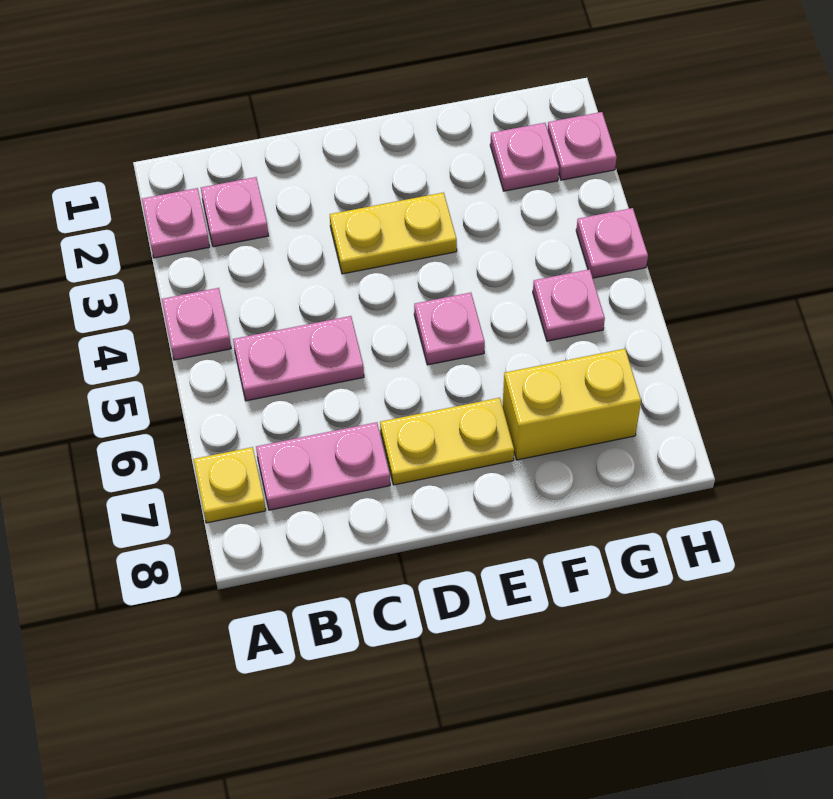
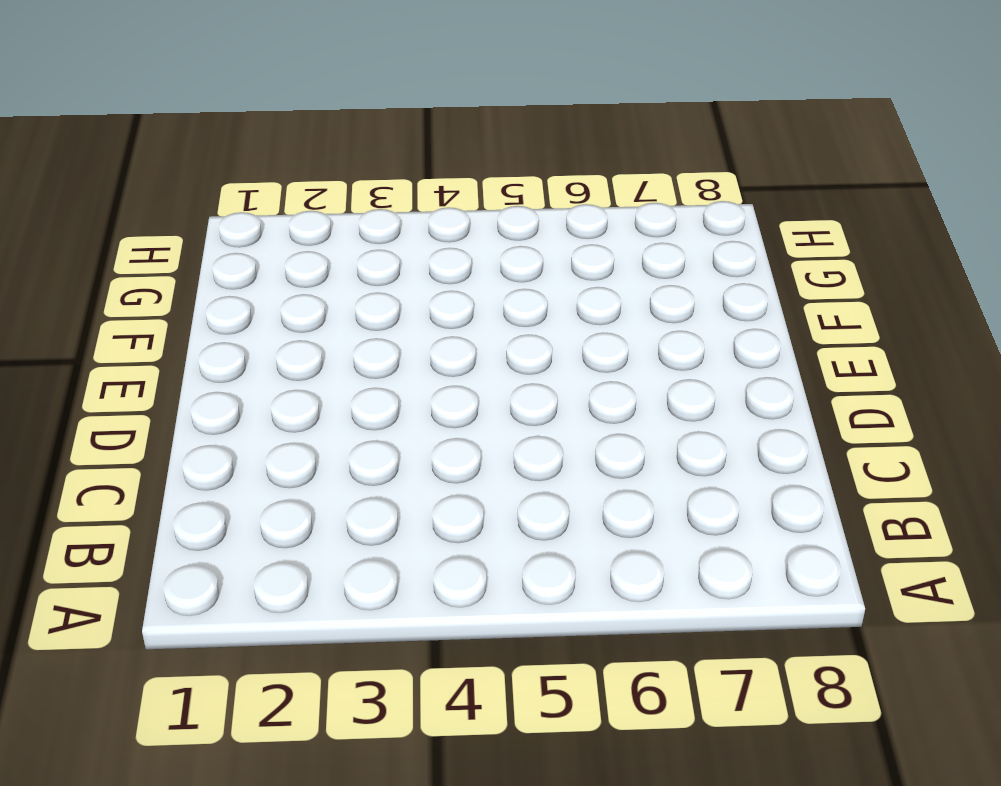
none -> pink plate A2 level 1
none -> pink plate A4 level 1
none -> yellow plate A7 level 1

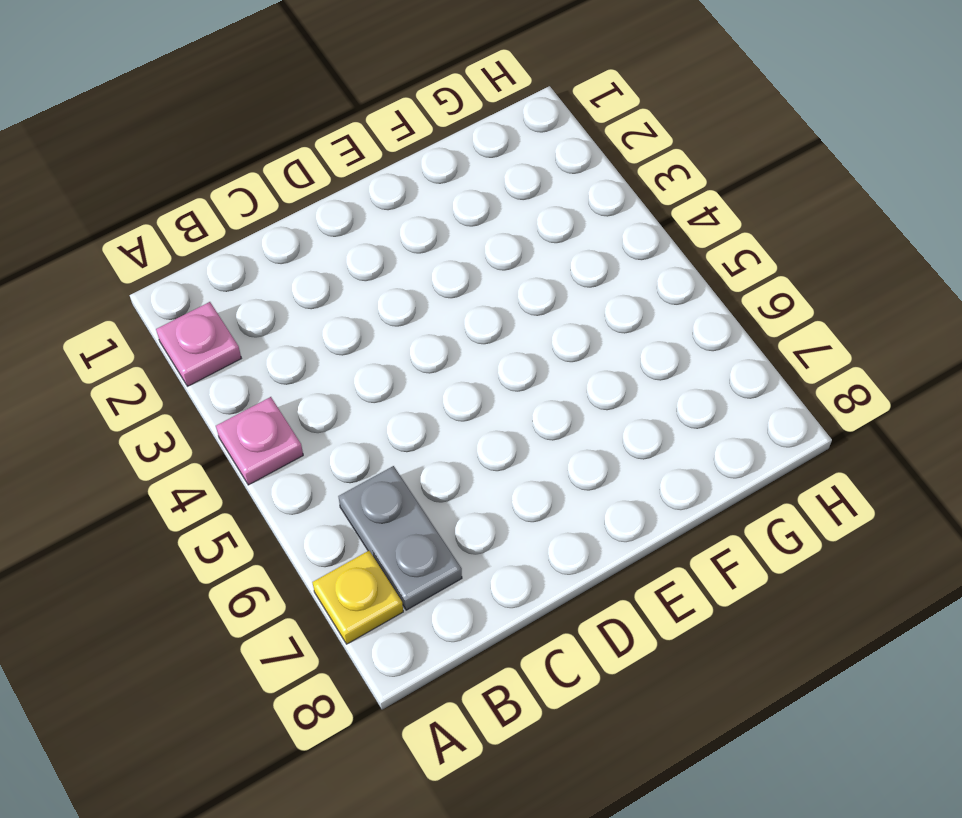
grey plate B6:B7 level 1 -> pink plate B7:C7 level 1
none -> pink plate B2 level 1
none -> pink plate B5:C5 level 1
none -> yellow plate D3:E3 level 1

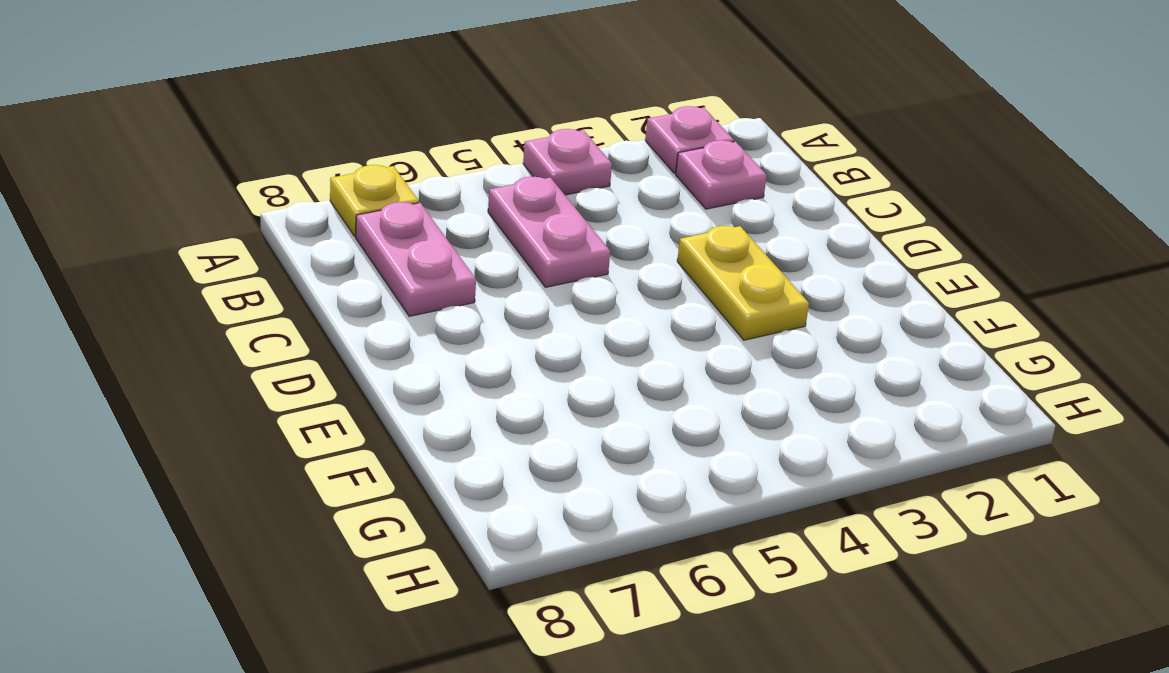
none -> yellow plate D7:E7 level 1
none -> pink plate E5 level 1
none -> yellow brick F7:G7 level 1

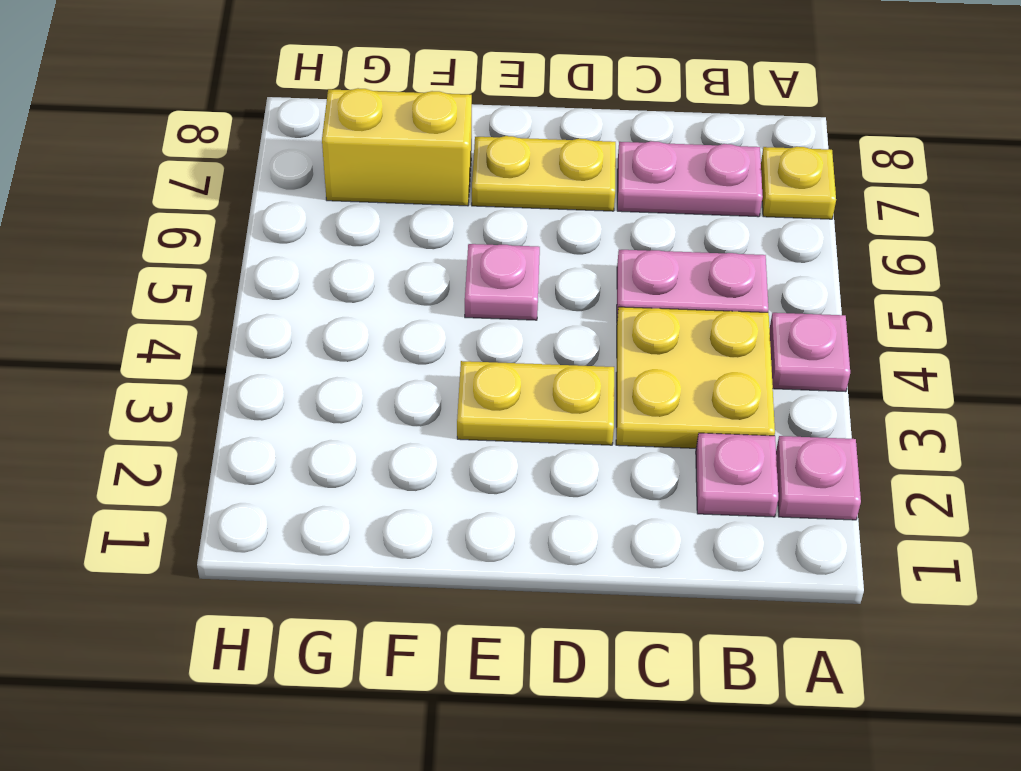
yellow plate B3:C4 level 1 -> none
none -> pink plate G2 level 1
none -> pink plate G5 level 1
none -> pink plate H2 level 1

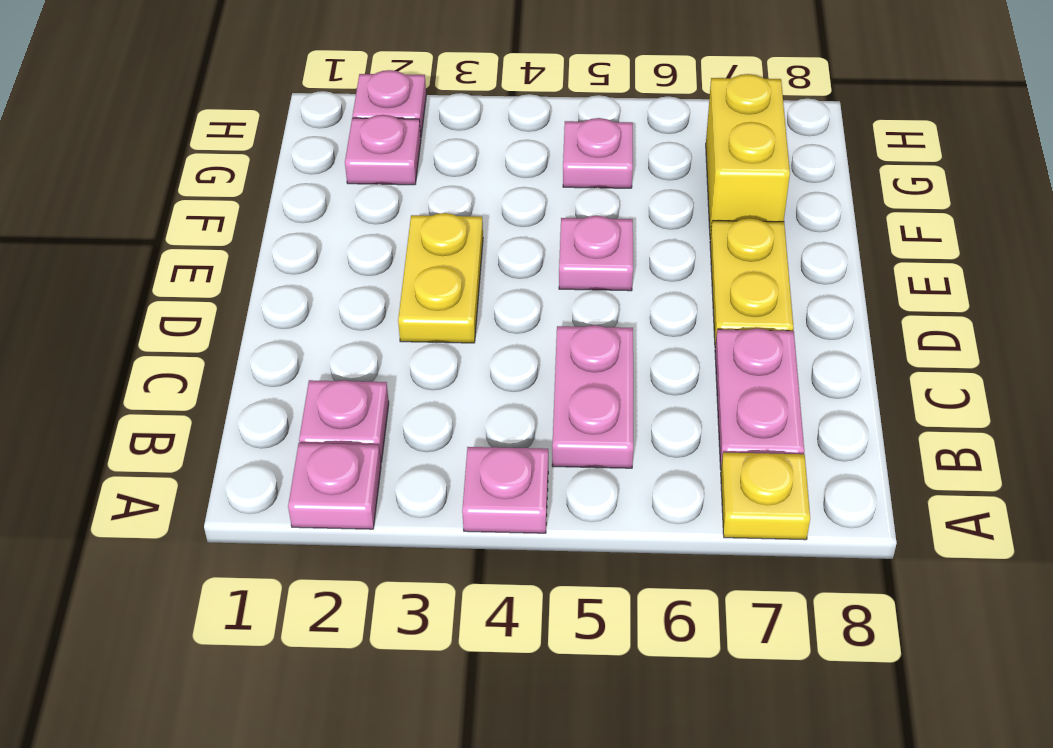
none -> pink plate H4 level 1

